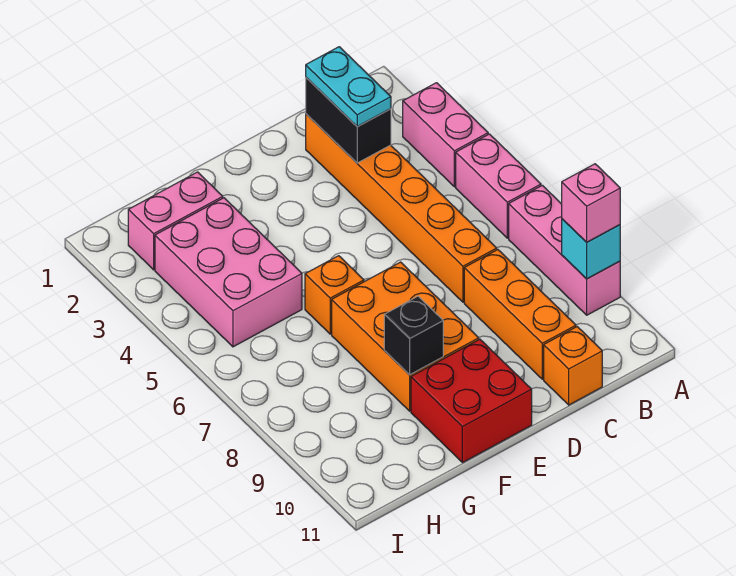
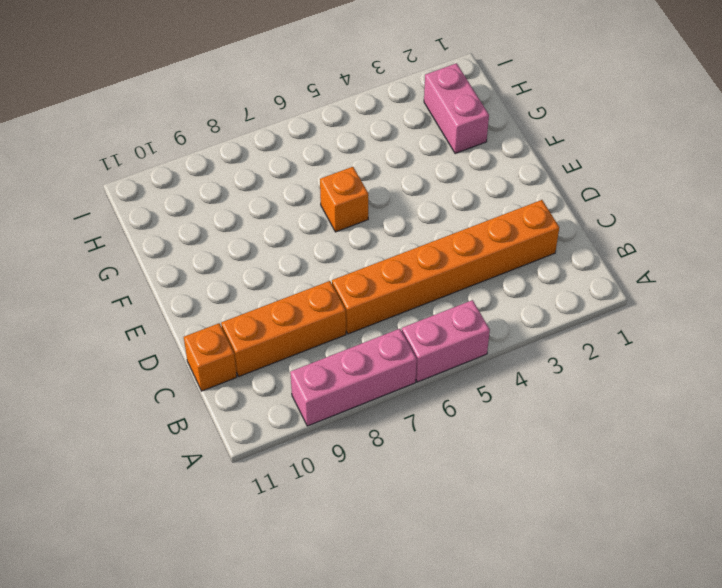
none -> pink brick A3:A4 level 1
none -> orange brick E7:F9 level 1
none -> red brick E10:F11 level 1

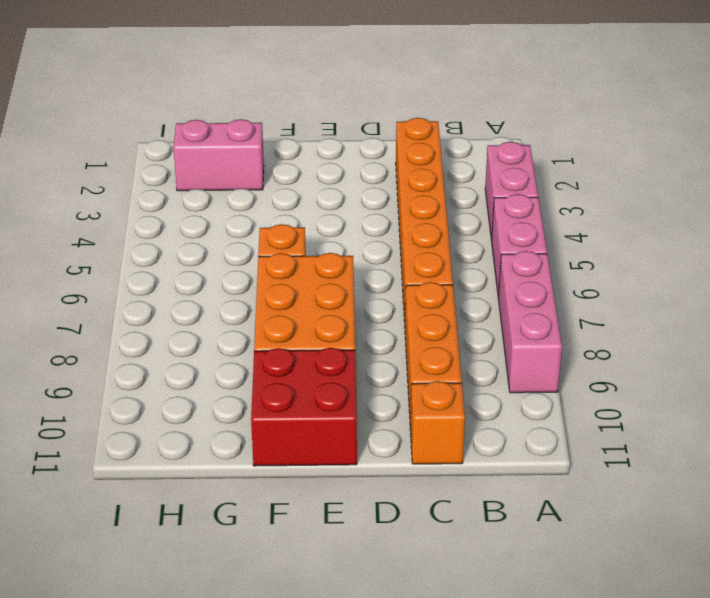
none -> pink brick G3:H5 level 1
none -> cyan brick A9 level 2
none -> black brick C2:C3 level 2

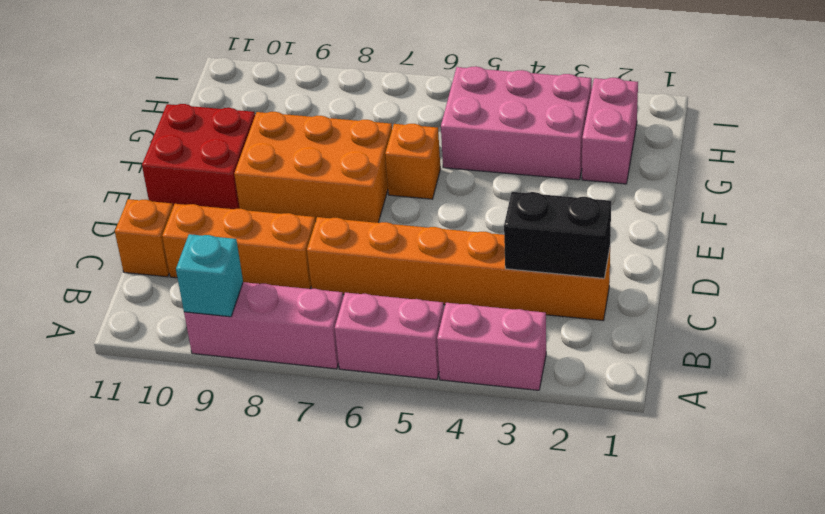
none -> black brick F9 level 2
none -> pink brick A9 level 3
none -> cyan plate C2:C3 level 3

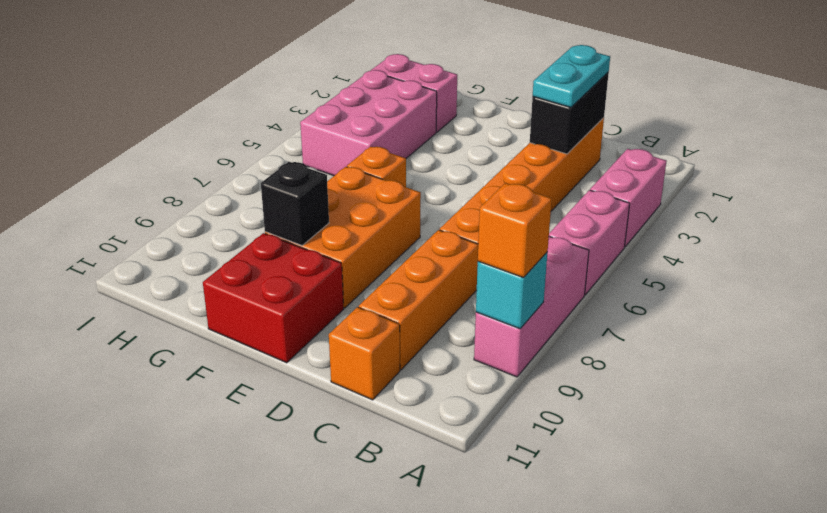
orange brick A9 level 3 -> pink brick A9 level 3

